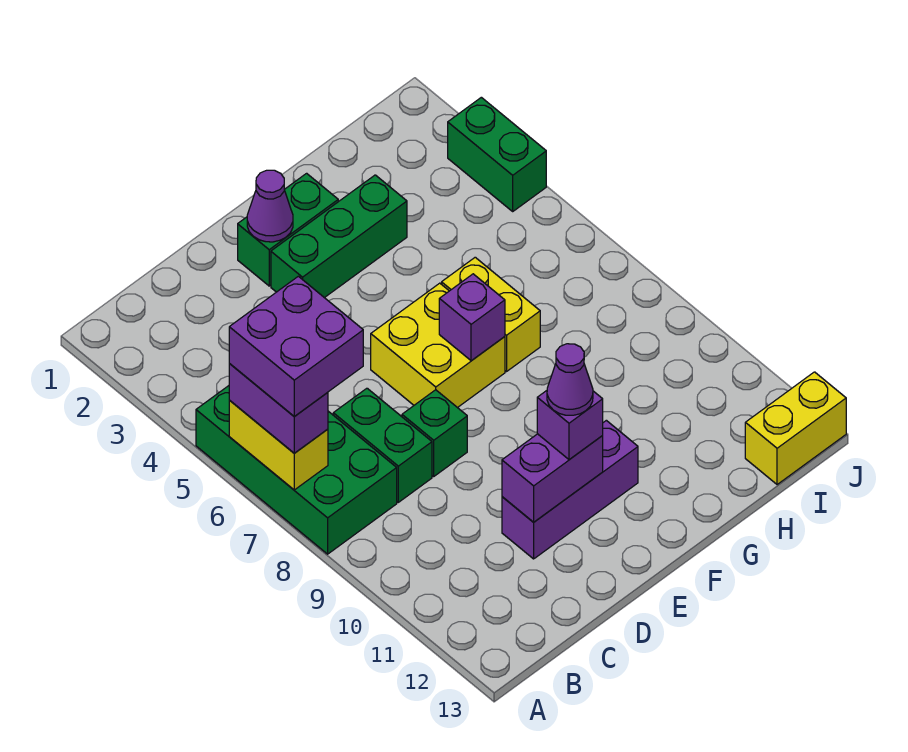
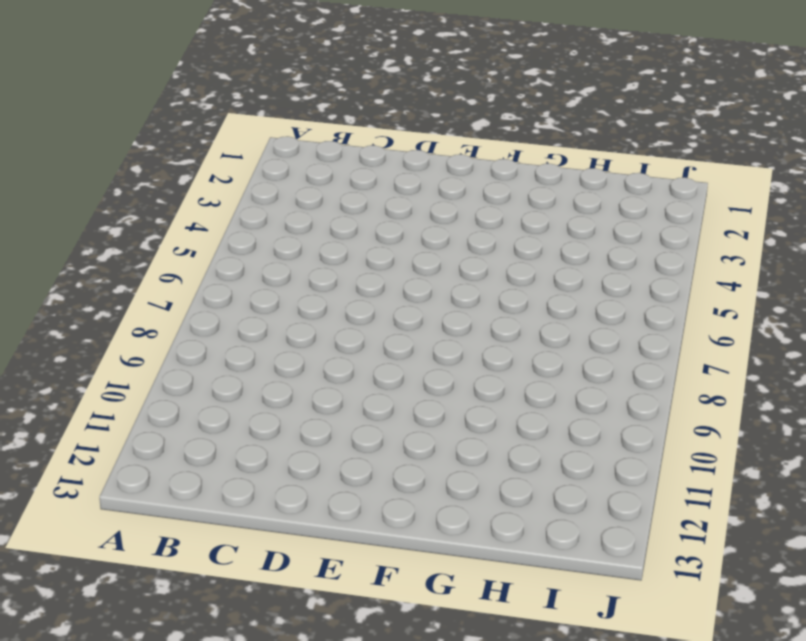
none -> green brick A5:B8 level 1
none -> green brick C7:C8 level 1
none -> green brick D8 level 1

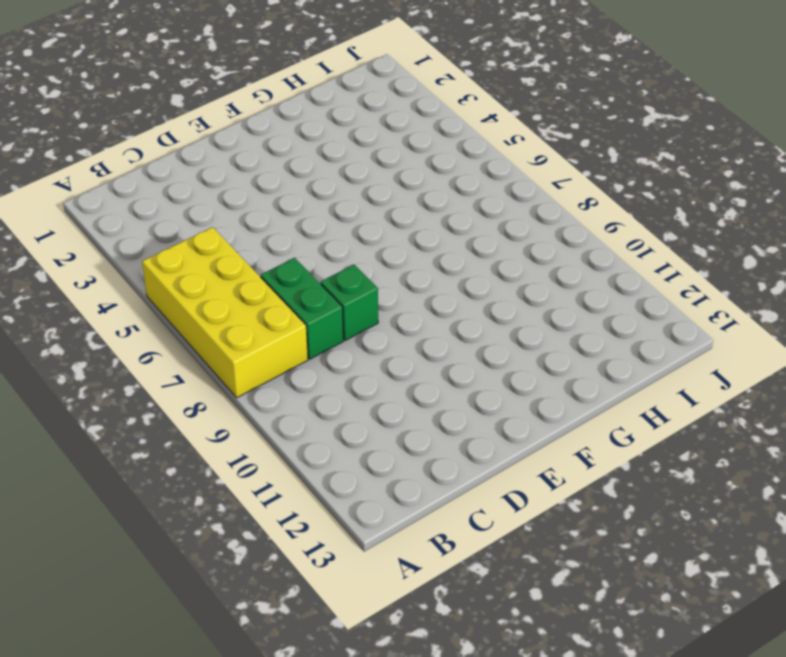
yellow brick A5:B8 level 1 -> green brick A5:B8 level 1
none -> purple brick D11:F11 level 1
none -> green brick E2:F2 level 1
none -> green brick E3:G3 level 1

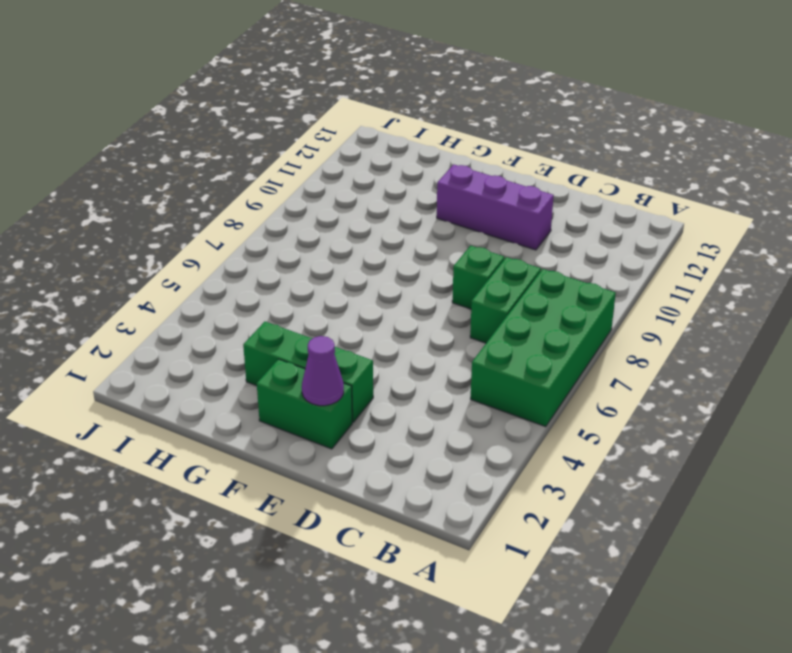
none -> yellow brick E6:F7 level 1
none -> yellow brick G6:G7 level 1
none -> yellow brick I13:J13 level 1

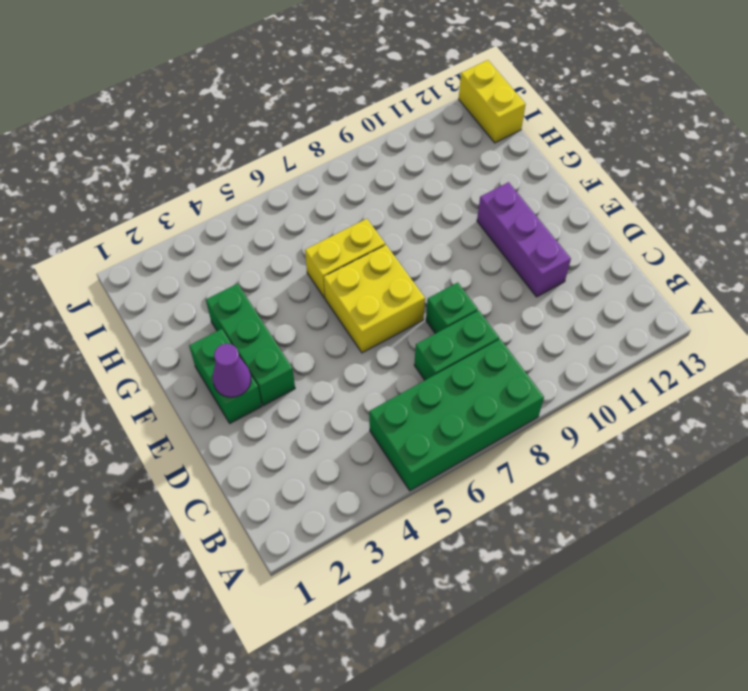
none -> green brick J3:J4 level 1
none -> yellow brick A6:A7 level 2
none -> purple brick D11:E11 level 2

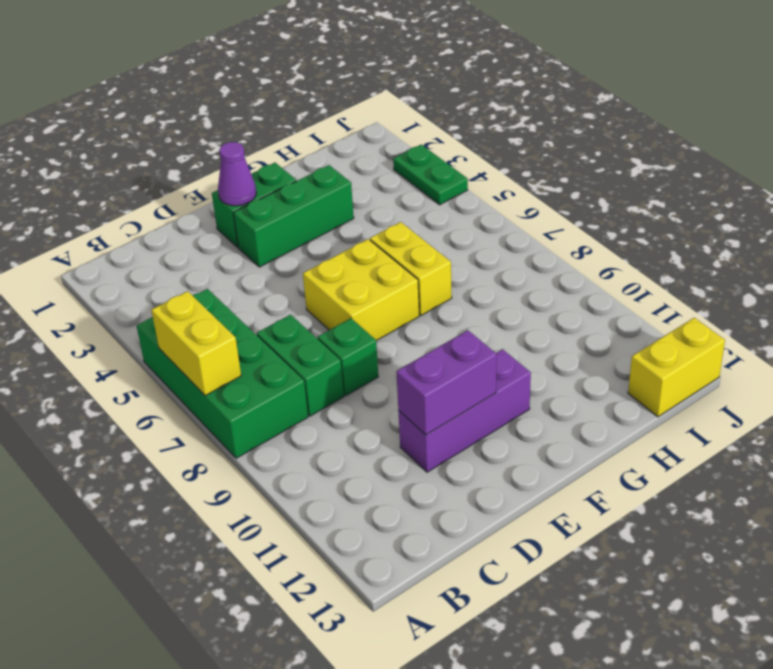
green plate J3:J4 level 1 -> green brick J3:J4 level 1
none -> purple brick F7 level 2
none -> purple brick A6:A7 level 3
none -> purple brick E11 level 3

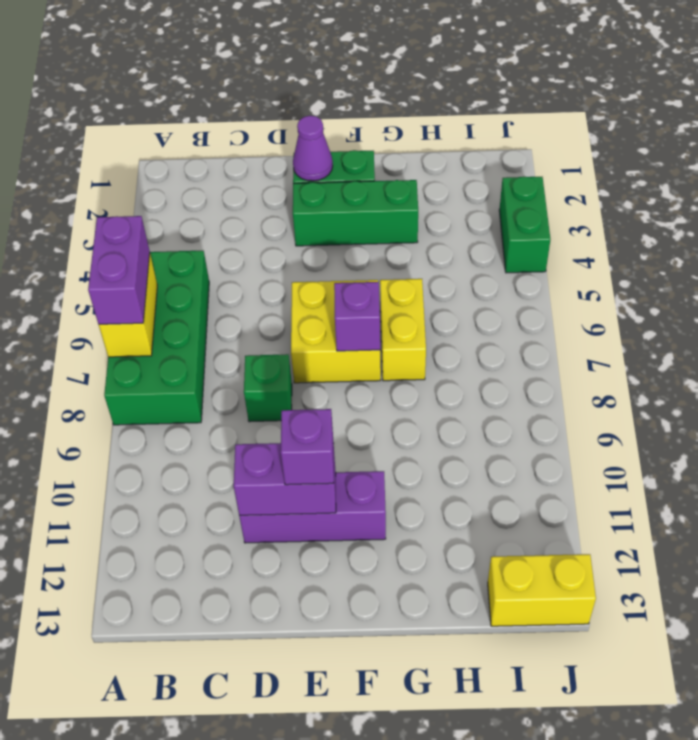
none -> green brick C7:C8 level 1
none -> purple brick A6:B7 level 4
none -> purple cone E11 level 4

